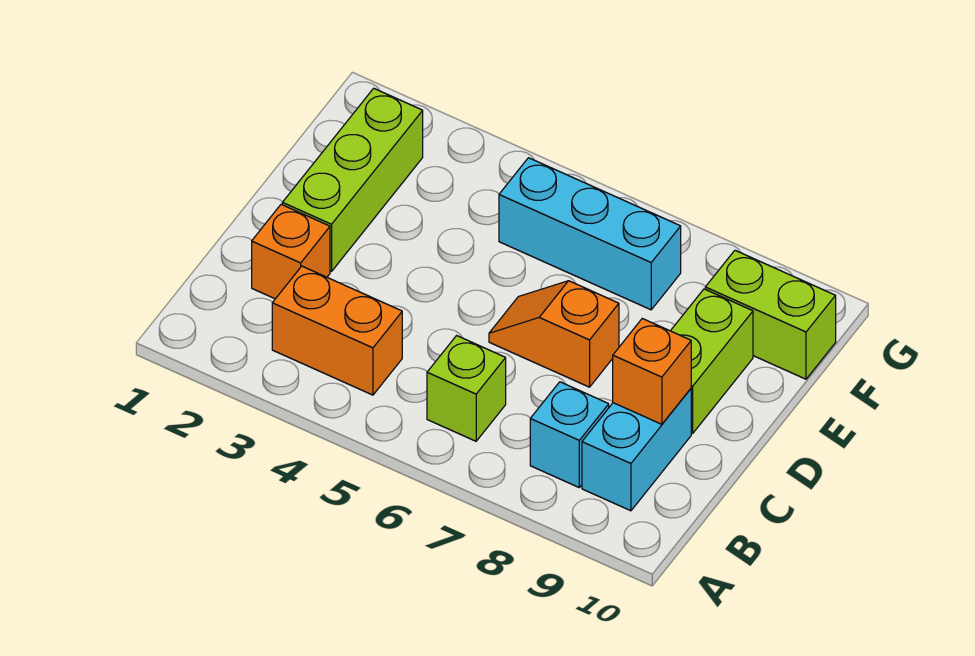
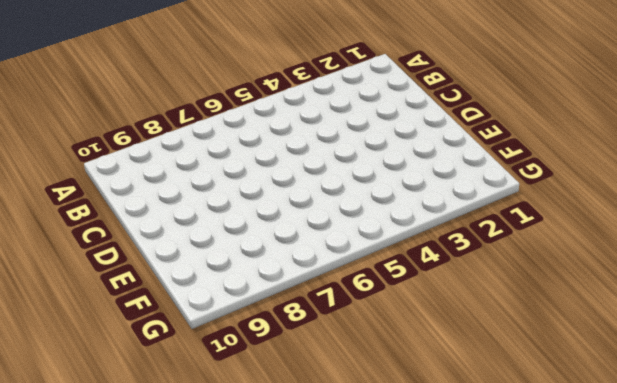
none -> orange brick B3:B4 level 1
none -> lime brick B6 level 1

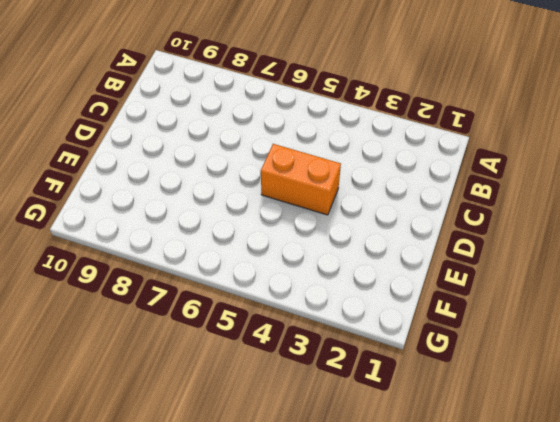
orange brick D4:D5 level 1 -> orange brick B3:B4 level 1
none -> lime brick B6 level 1
none -> cyan brick B8 level 1

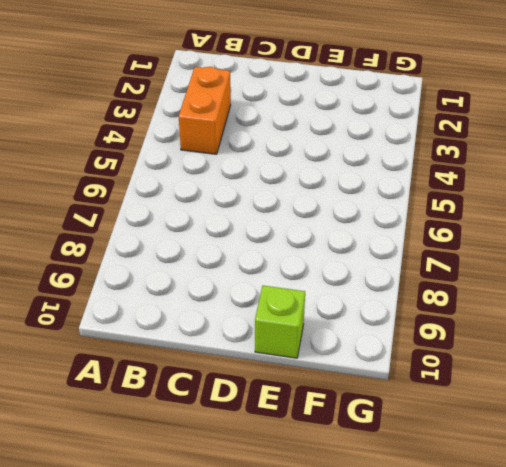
lime brick E10 level 1 -> lime brick B6 level 1
none -> cyan brick B8 level 1
none -> cyan brick B9:C9 level 1

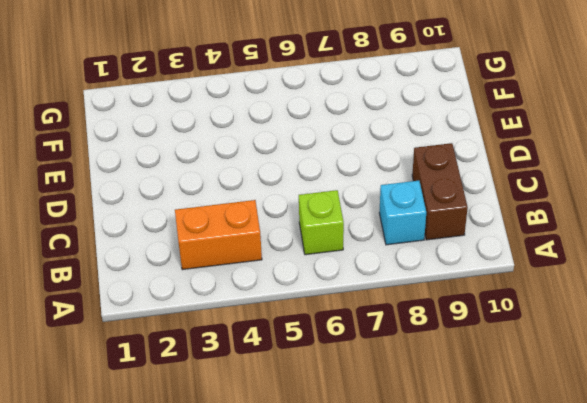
brown brick B9:C9 level 1 -> cyan brick B9:C9 level 1
none -> orange brick C2 level 1
none -> lime brick D2:F2 level 1

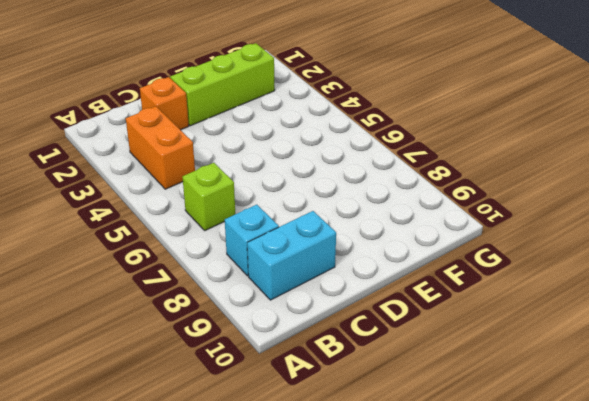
none -> orange slope D6:D7 level 1 top 7
none -> lime brick D9:E9 level 1

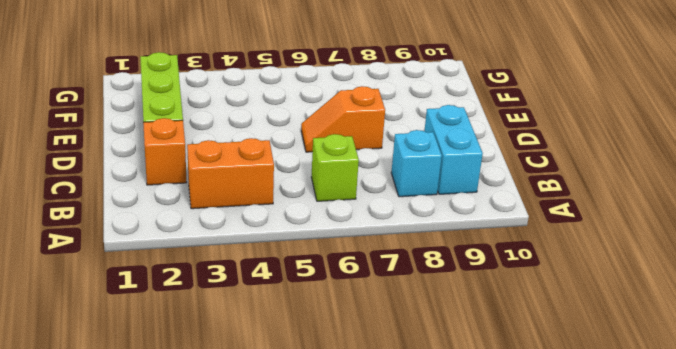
none -> lime brick D9:E9 level 1
none -> cyan brick F5:F7 level 1

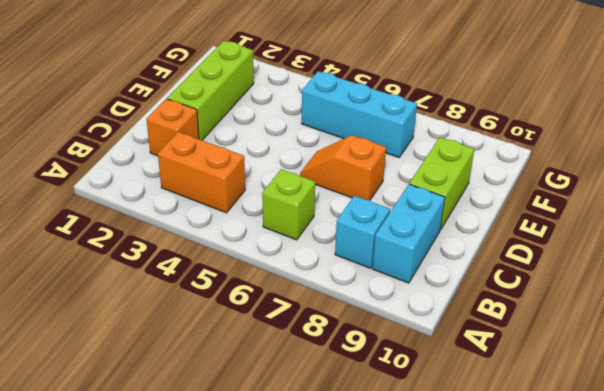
none -> lime brick F9:F10 level 1
none -> orange brick C9 level 2

